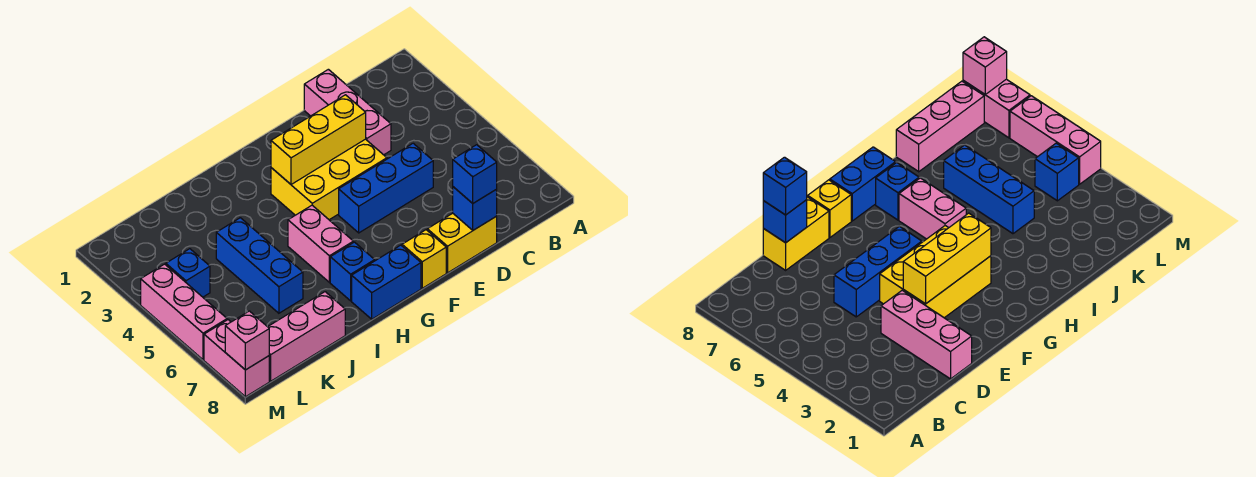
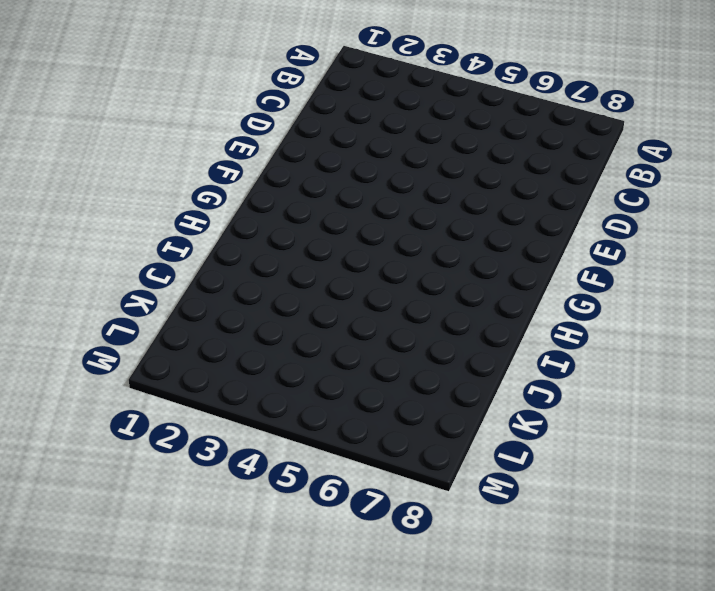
none -> pink brick D1:D3 level 1
none -> blue brick D5:F5 level 1
none -> yellow brick D8:E8 level 1

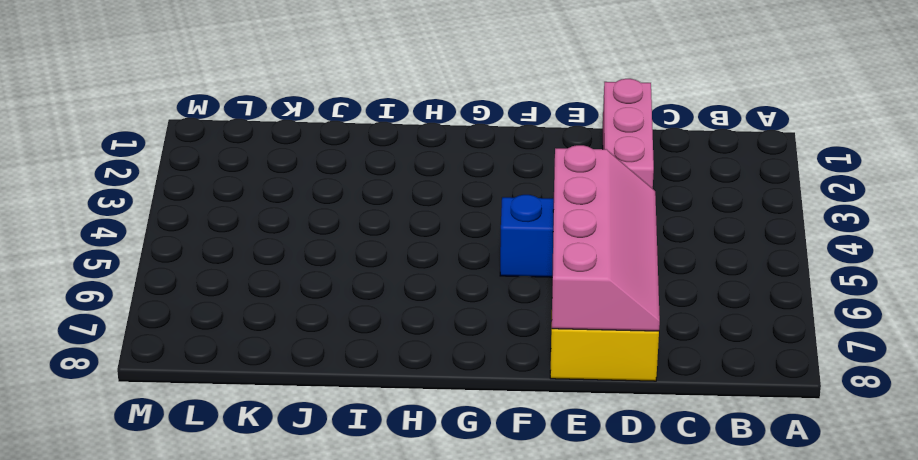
pink slope D5:E8 level 2 top E -> blue brick D8 level 2
none -> yellow brick E3:G4 level 1
none -> yellow brick F8 level 1
none -> blue brick G8:H8 level 1

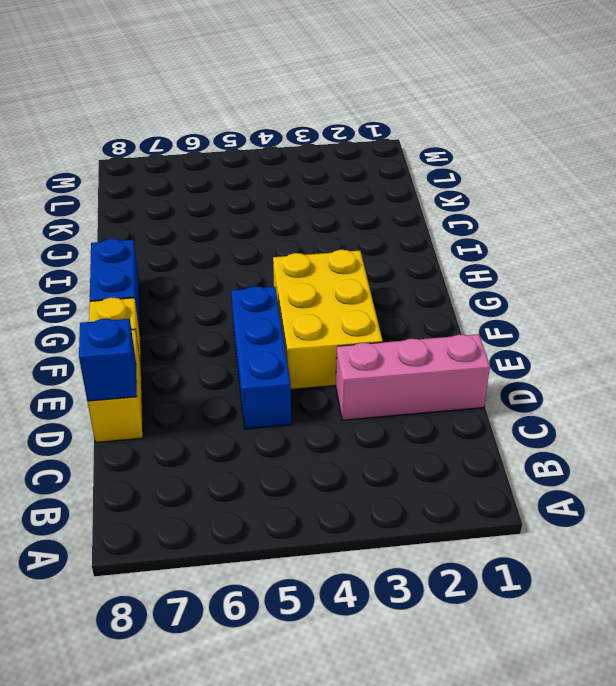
none -> pink brick H5:H6 level 1
none -> blue brick H7 level 1
none -> blue brick J4:J6 level 1

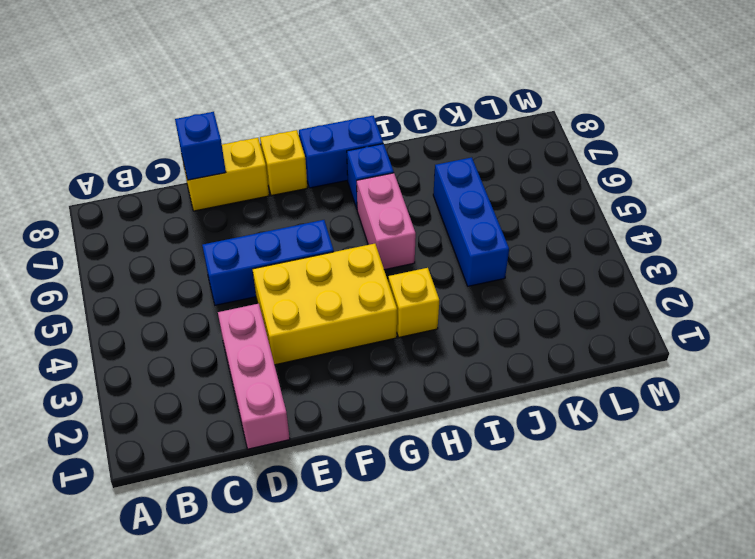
yellow brick H3 level 1 -> none
none -> pink brick J8:L8 level 1
none -> blue brick L4 level 1
none -> pink brick M4:M6 level 1

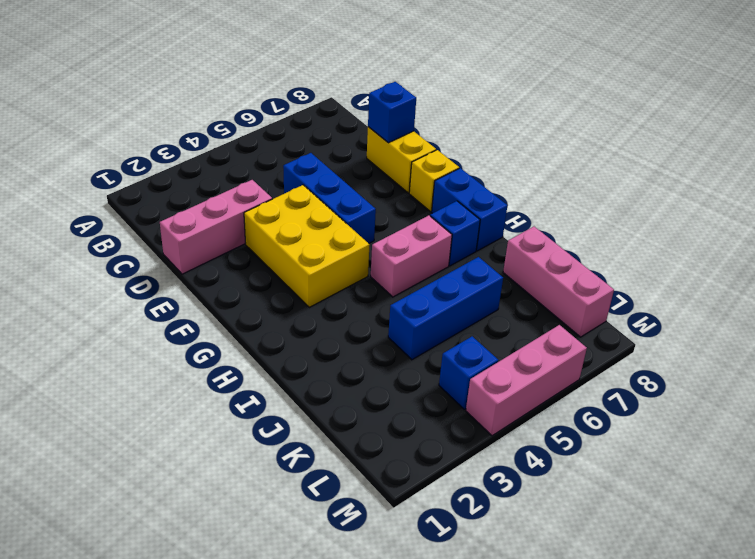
none -> pink brick M7:M8 level 1
none -> yellow brick E3:G3 level 2
none -> pink brick M8 level 2

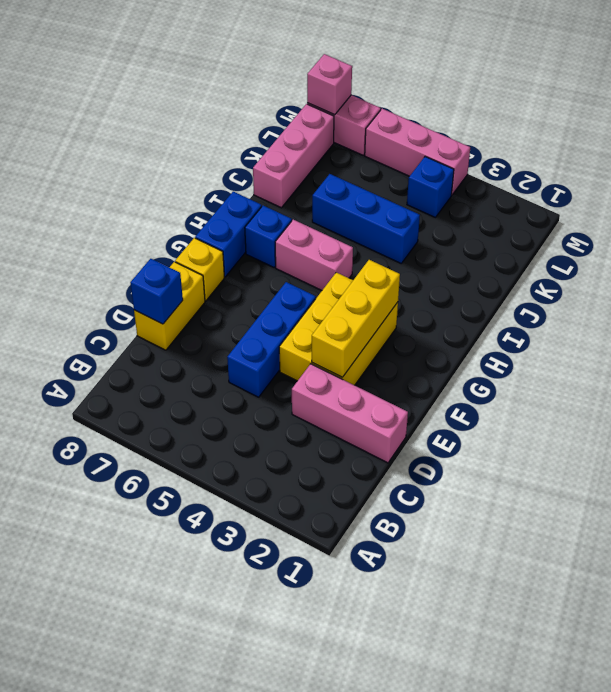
none -> blue brick D8 level 3

